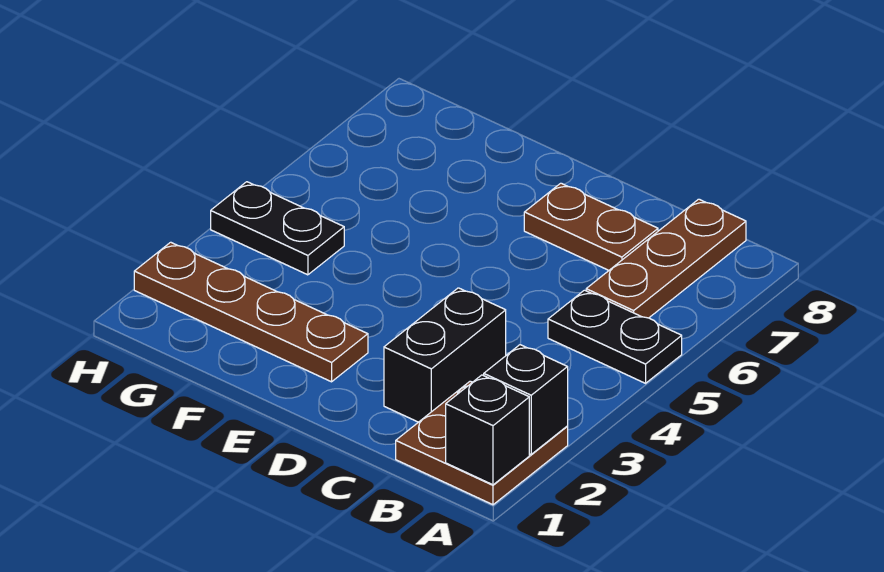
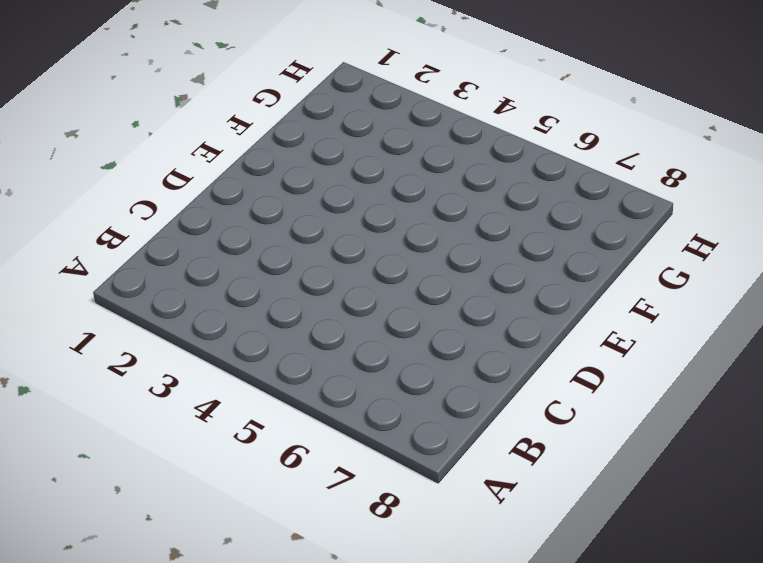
none -> brown plate A1:B2 level 1
none -> black plate A5:B5 level 1

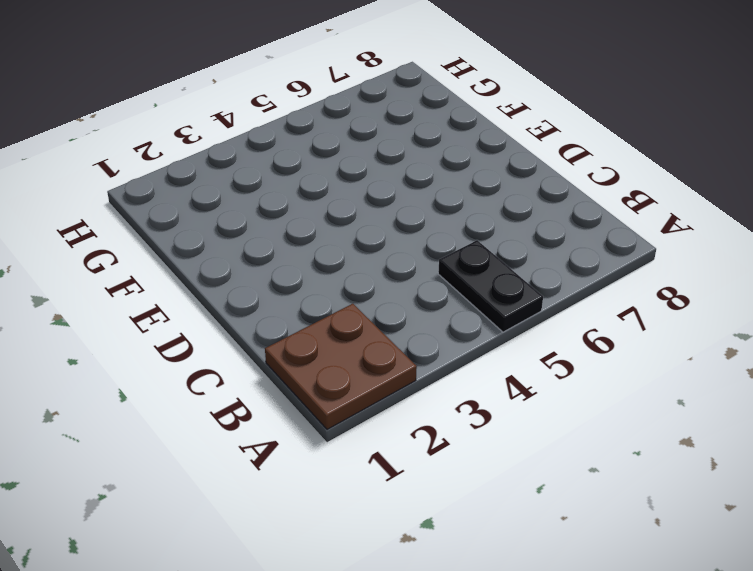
none -> brown plate B6:B8 level 1
none -> black brick C2:C3 level 1

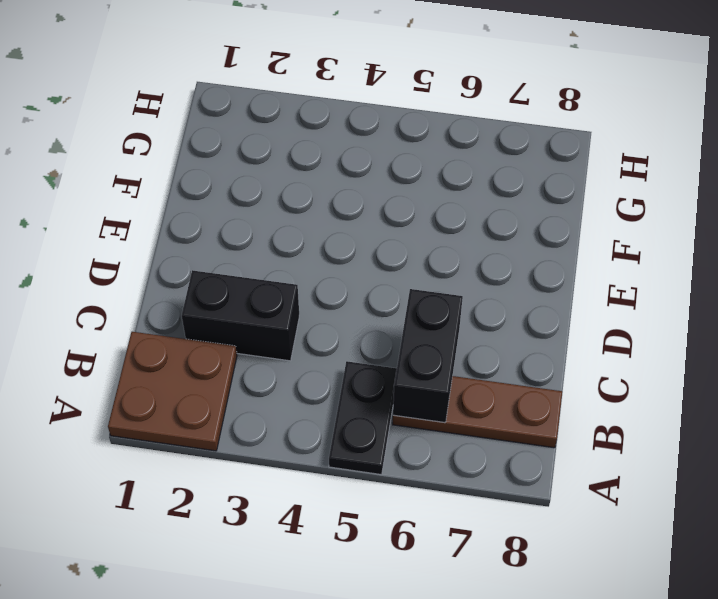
black brick B6:C6 level 2 -> none
none -> brown plate C7:D7 level 1
none -> brown plate E2:H2 level 1

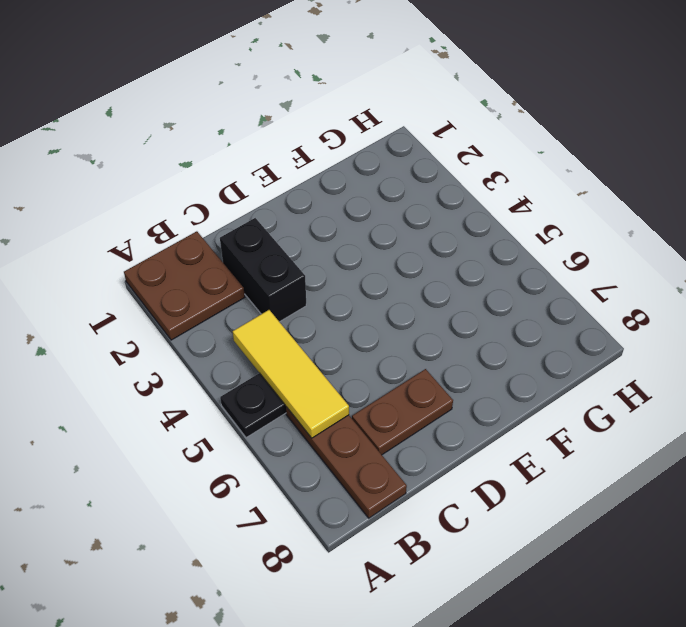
yellow tile B4:B6 level 2 -> none
none -> brown plate E2:H2 level 1
none -> black plate G4:H4 level 1

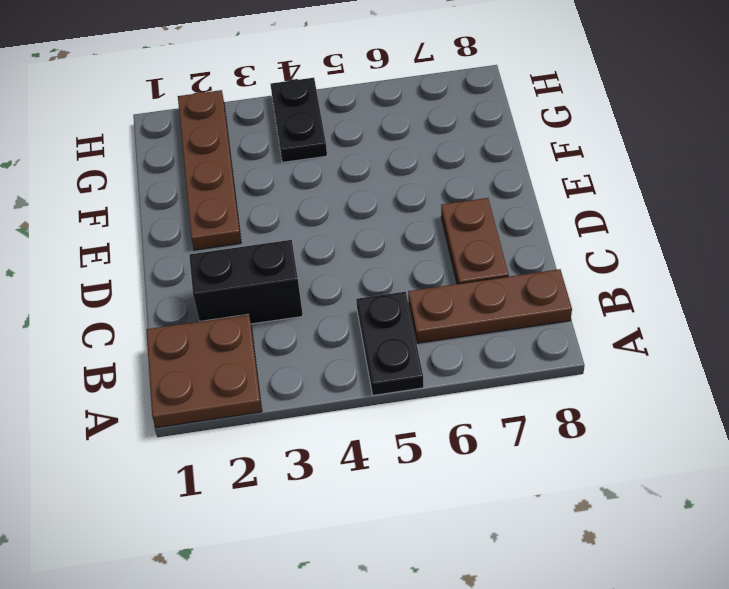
none -> black brick A1 level 2
none -> black brick A2 level 2

